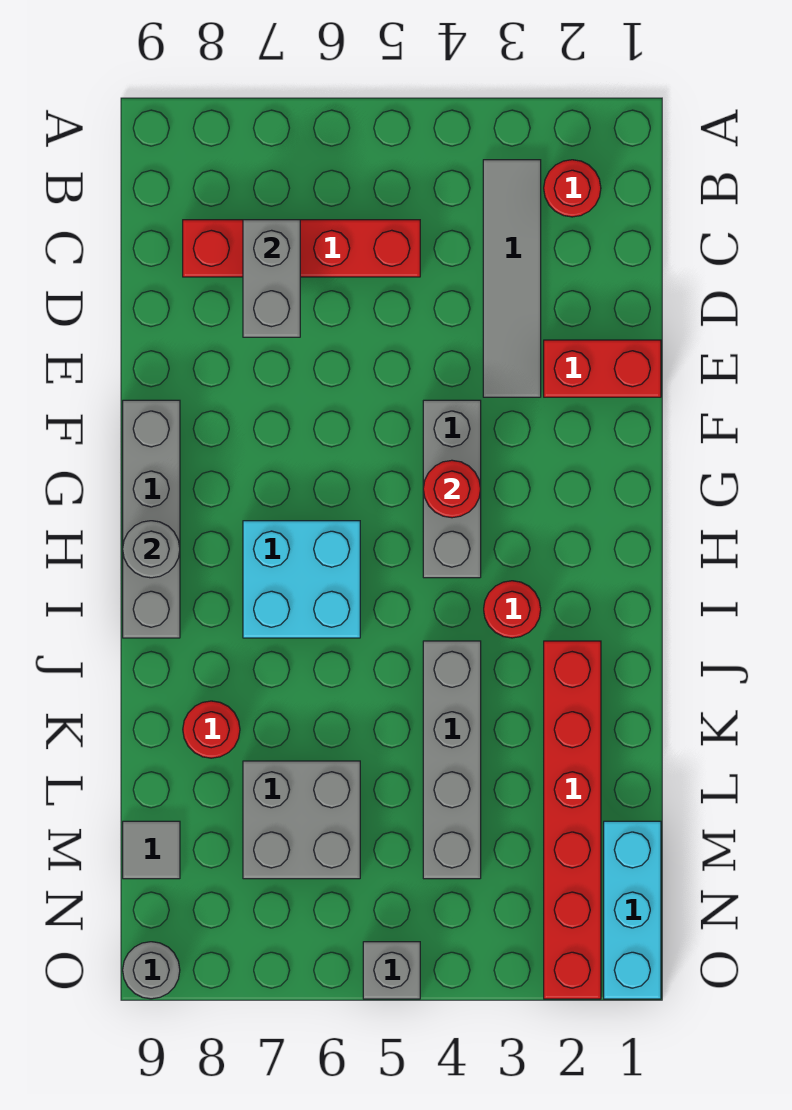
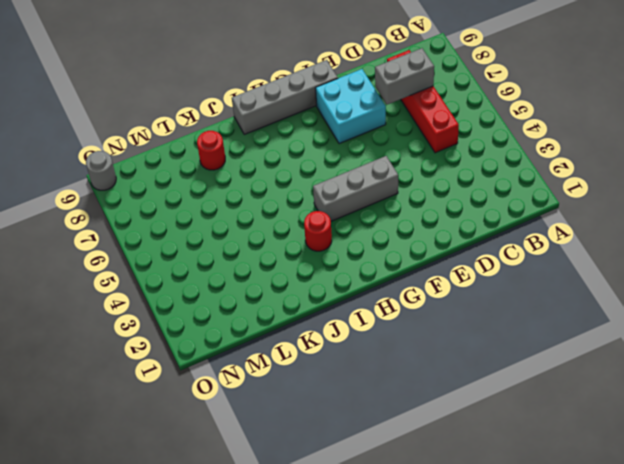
cyan brick E7:F8 level 1 -> cyan brick H6:I7 level 1
none -> red round brick B2 level 1
none -> grey tile B3:E3 level 1
none -> red brick E1:E2 level 1

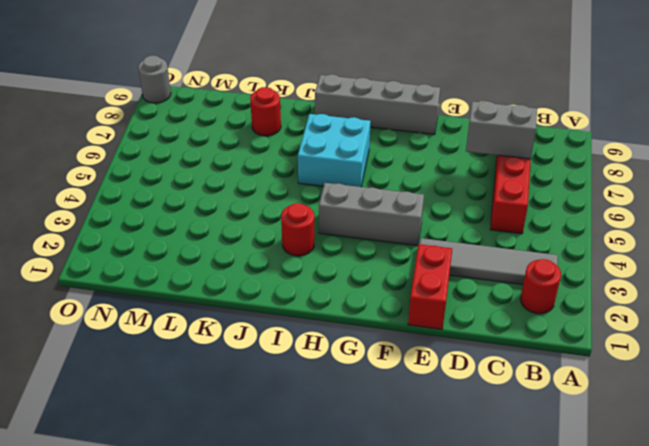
none -> red brick J2:O2 level 1
none -> grey brick J4:M4 level 1
none -> grey brick L6:M7 level 1

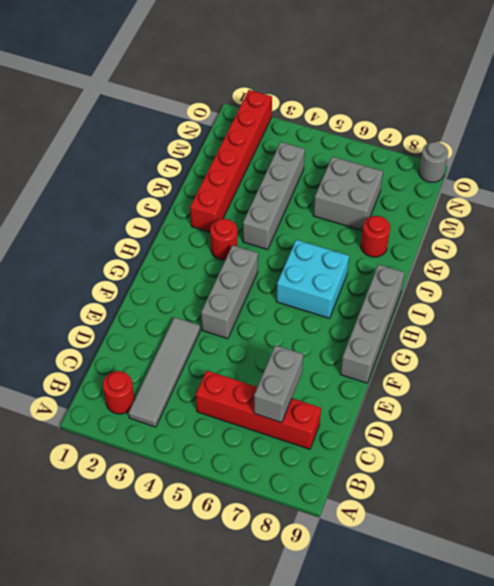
none -> red brick E1:E2 level 1
none -> cyan brick M1:O1 level 1
none -> grey tile M9 level 1

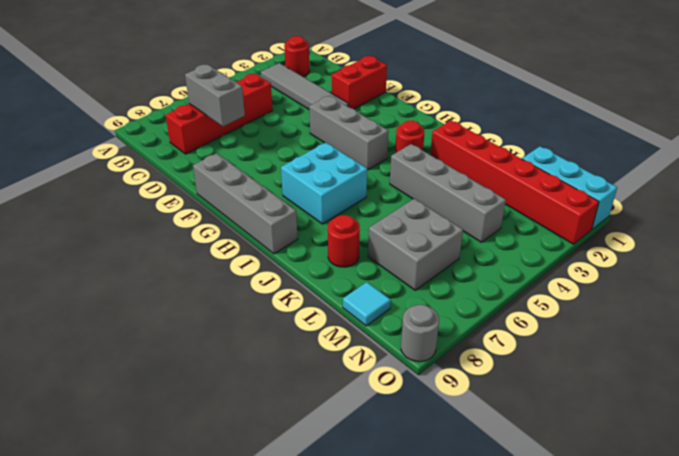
cyan tile M9 level 1 -> grey tile M9 level 1
none -> grey brick O5 level 1
none -> red round brick G4 level 2
none -> grey round brick H9 level 2

